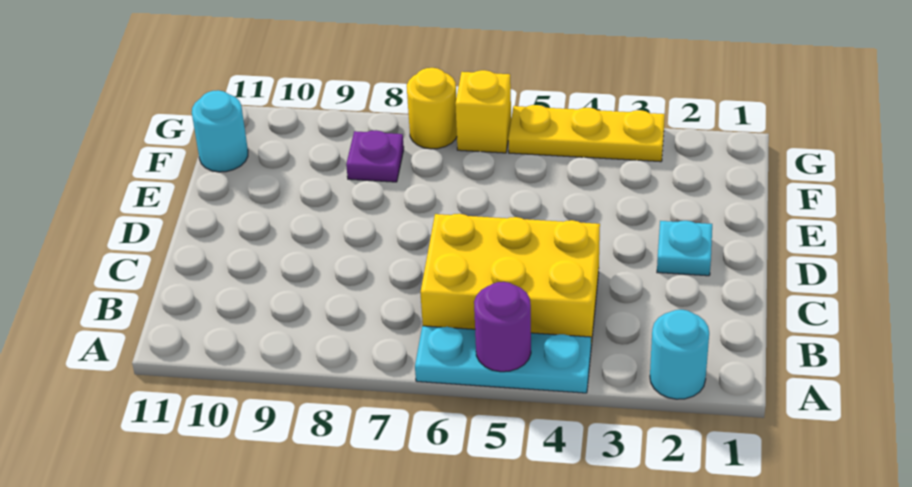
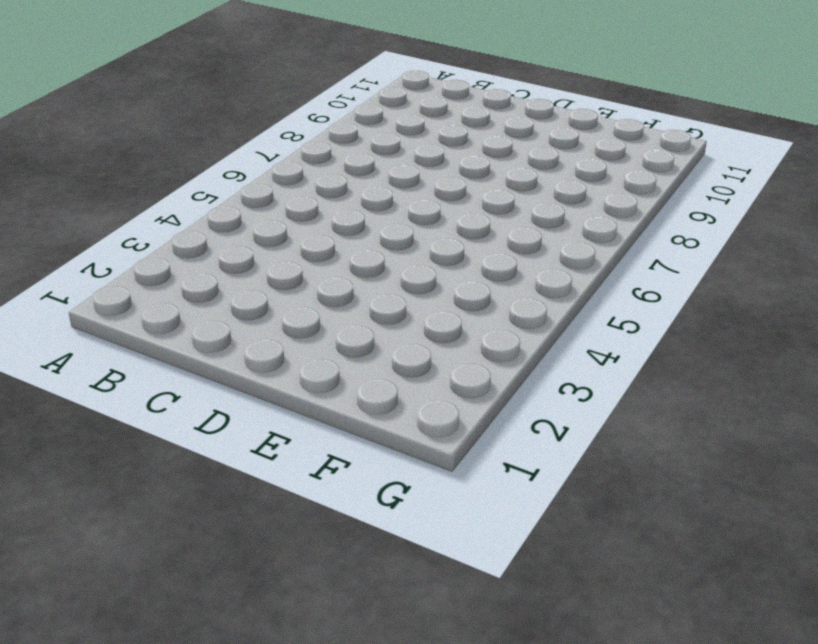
none -> cyan round brick A2 level 1
none -> cyan plate A4:A6 level 1

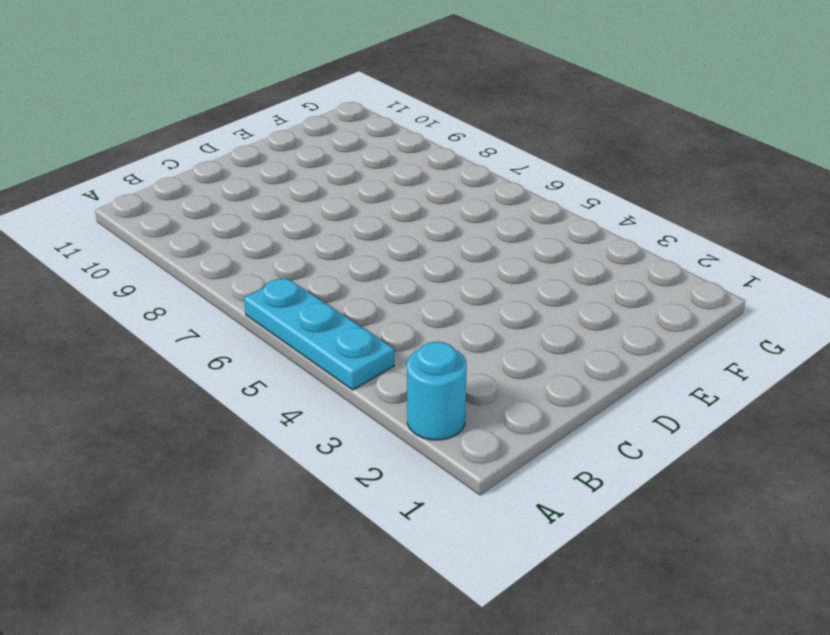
none -> yellow brick B4:C6 level 1
none -> cyan plate D2 level 1

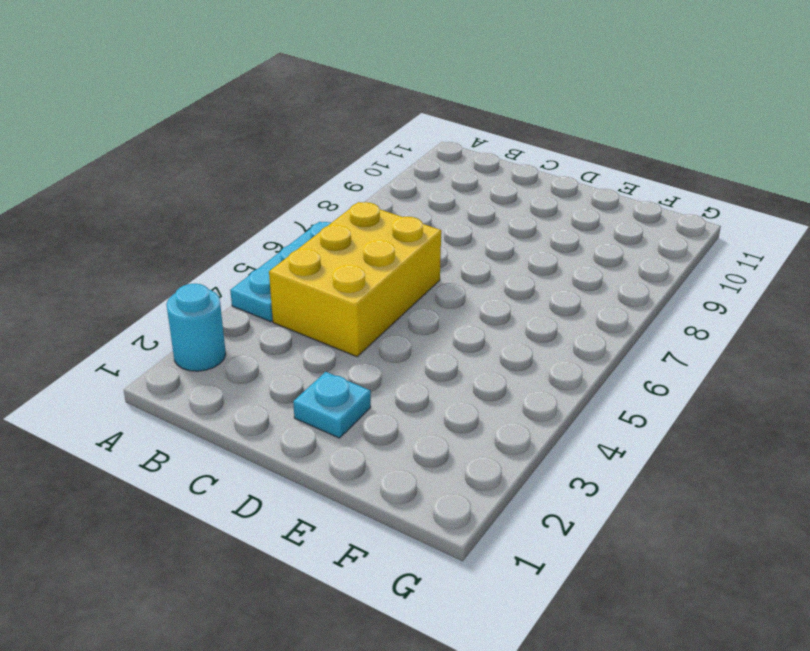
none -> purple plate F8 level 1
none -> cyan round brick F11 level 1

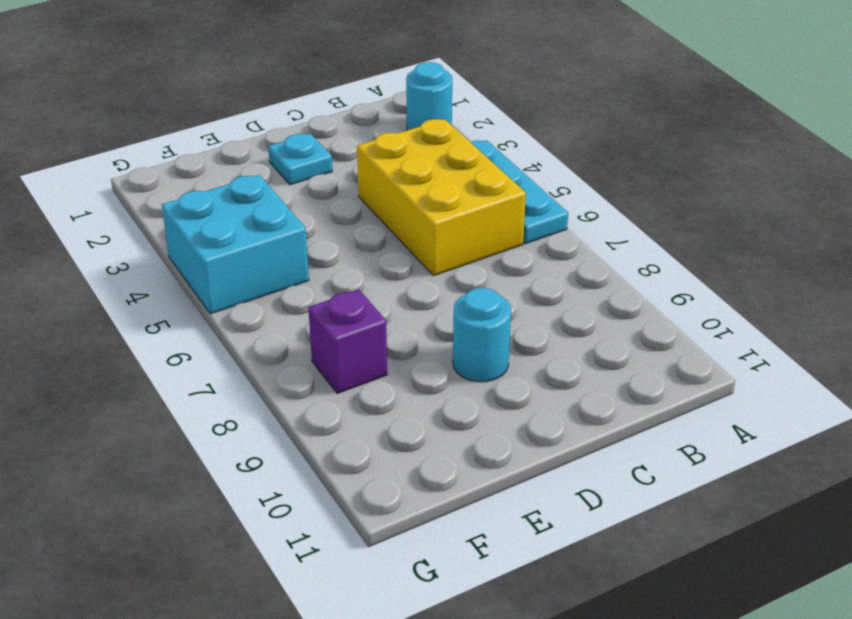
cyan round brick D9 level 1 -> cyan round brick F11 level 1
cyan brick F4:G5 level 1 -> yellow plate G3:G5 level 1
purple brick F8 level 1 -> purple plate F8 level 1
none -> yellow brick G6 level 1
none -> yellow round brick G7 level 1

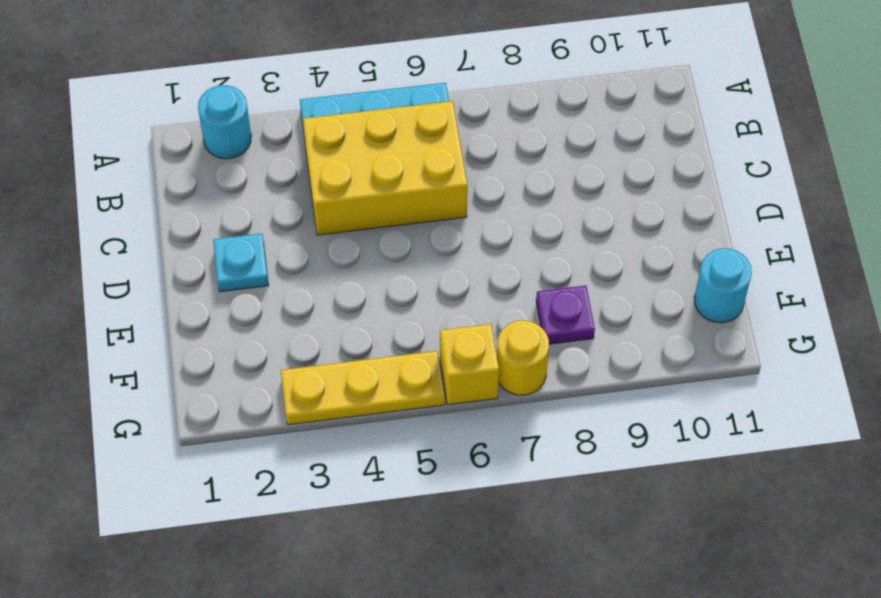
none -> purple round brick A5 level 2

